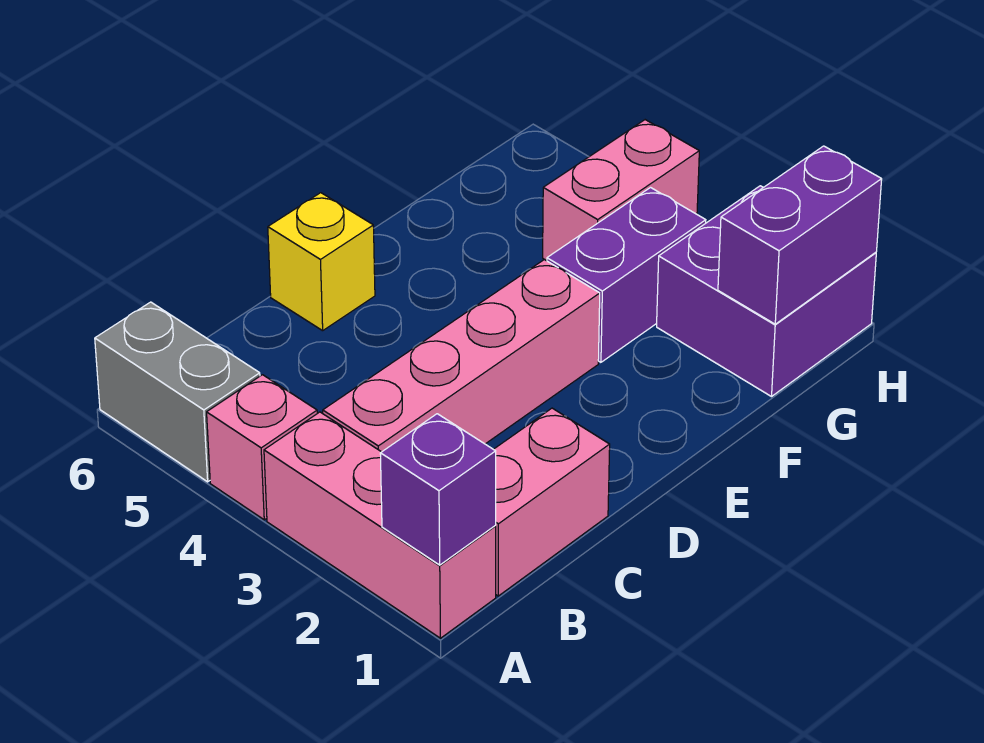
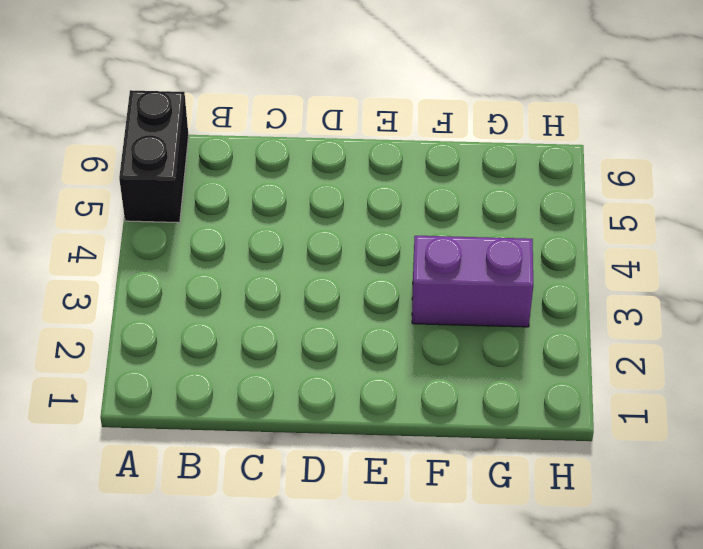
black brick A5:A6 level 1 -> grey brick A5:A6 level 1
none -> pink brick A1:A3 level 1
none -> pink brick A4 level 1

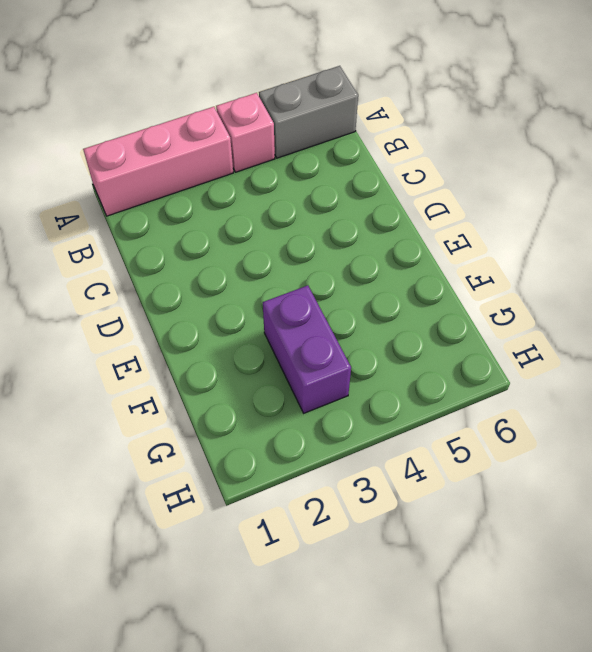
none -> pink brick B1:C1 level 1
none -> pink brick B3:E3 level 1

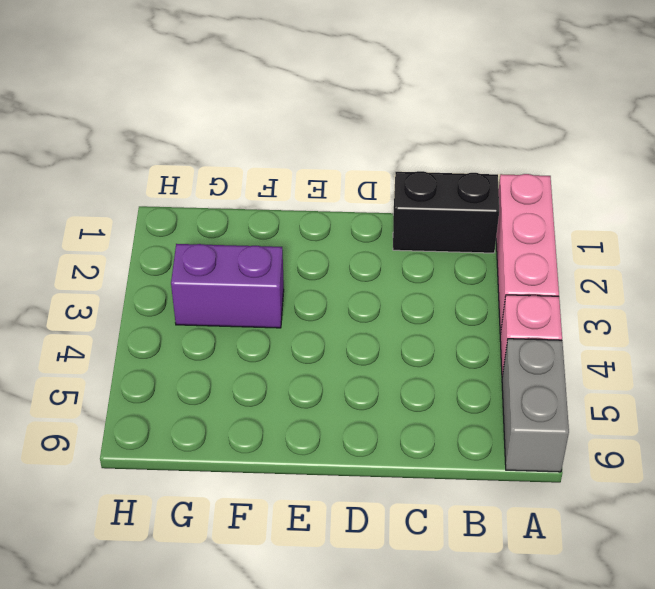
black brick B1:C1 level 1 -> pink brick B1:C1 level 1
none -> pink brick B3:E3 level 1
none -> yellow brick D6 level 1

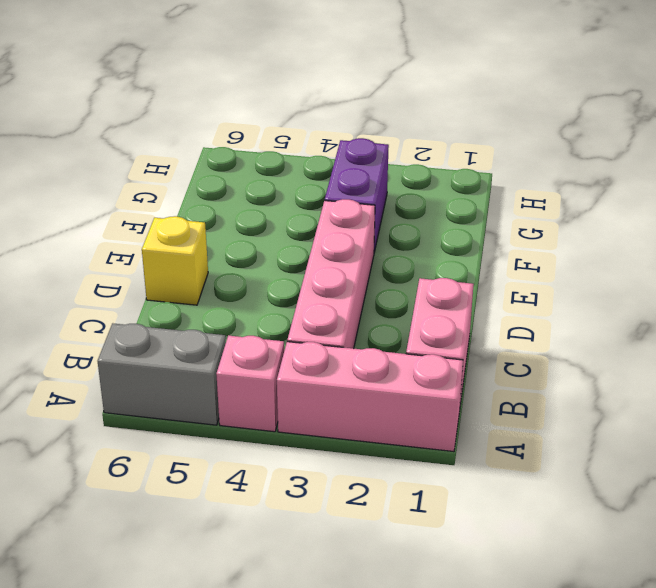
none -> purple brick G1:H2 level 1
none -> pink brick G4:H4 level 1

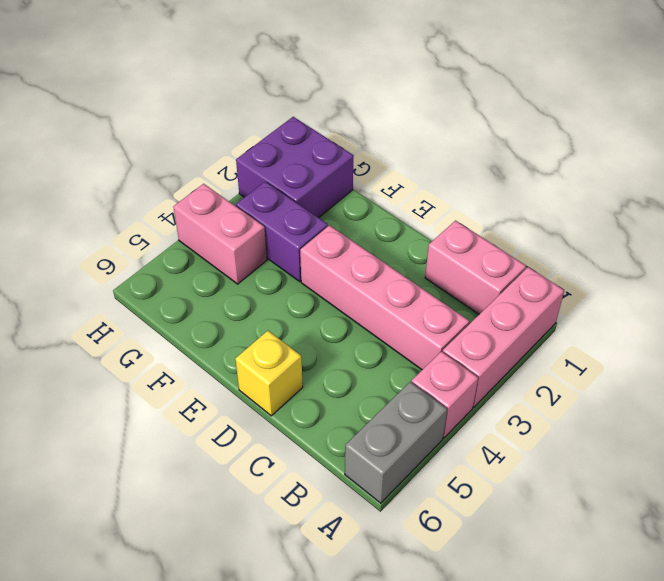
none -> purple brick A1 level 2
none -> purple brick G1:H1 level 2

